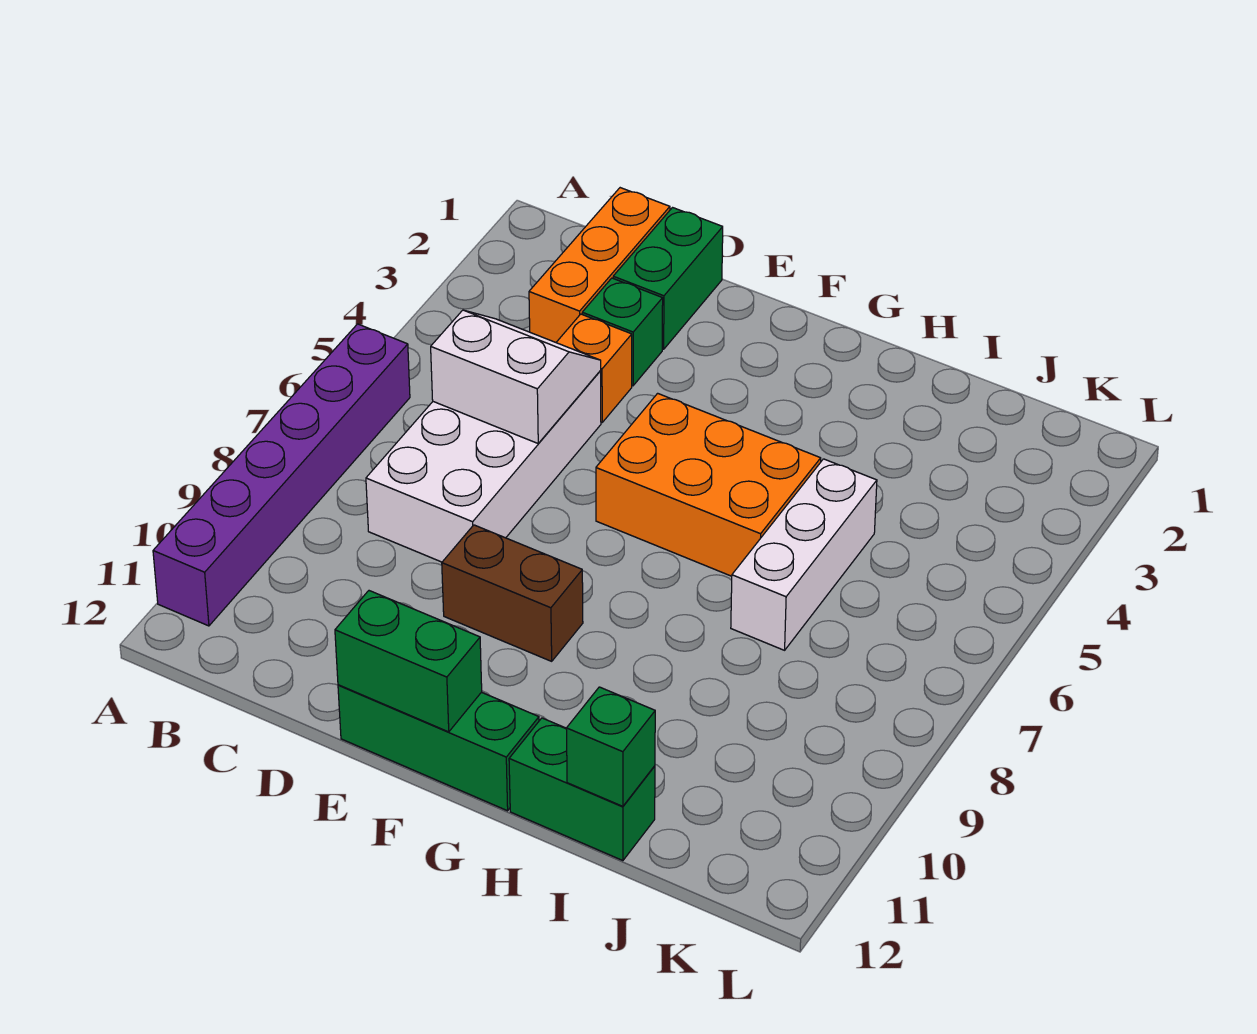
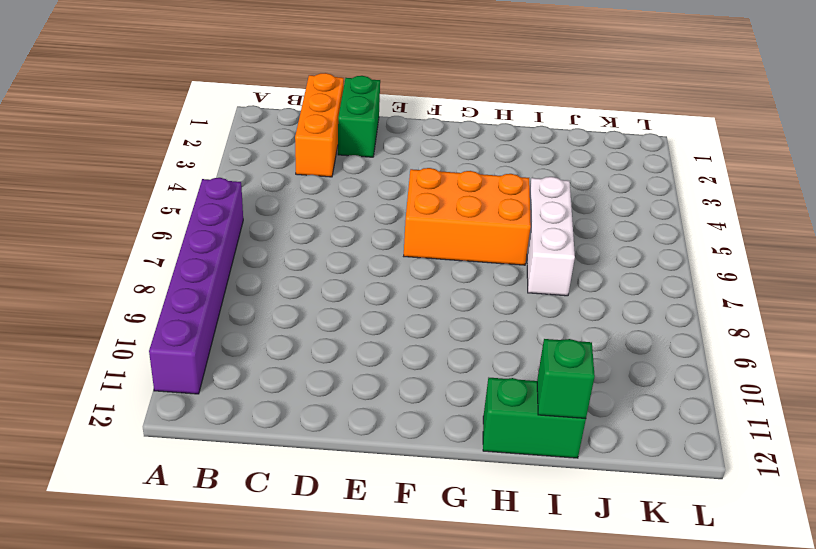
none -> white brick C5:D8 level 1
none -> green brick D3 level 1
none -> orange brick D4 level 1

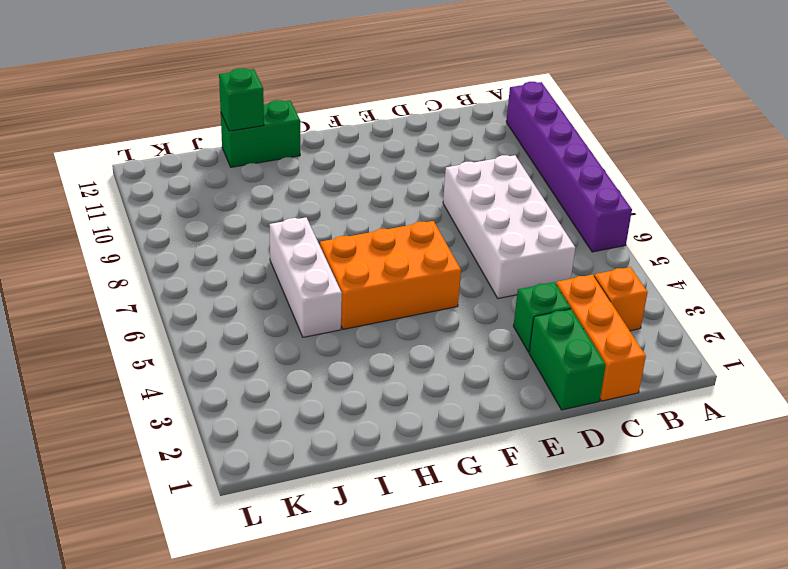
orange brick B3 level 1 -> orange brick D4 level 1
none -> brown brick E9:F9 level 1
none -> green brick E12:G12 level 1
none -> white slope C5:D6 level 2 top 6

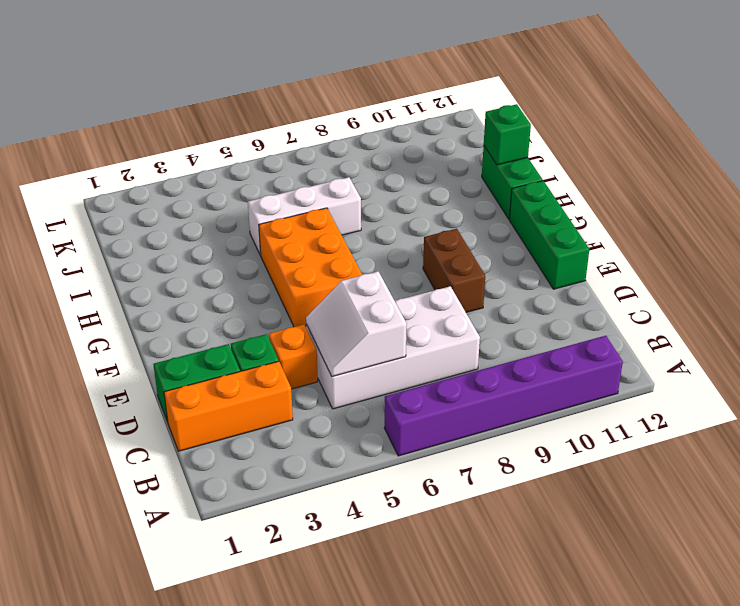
none -> green brick E12:F12 level 2

